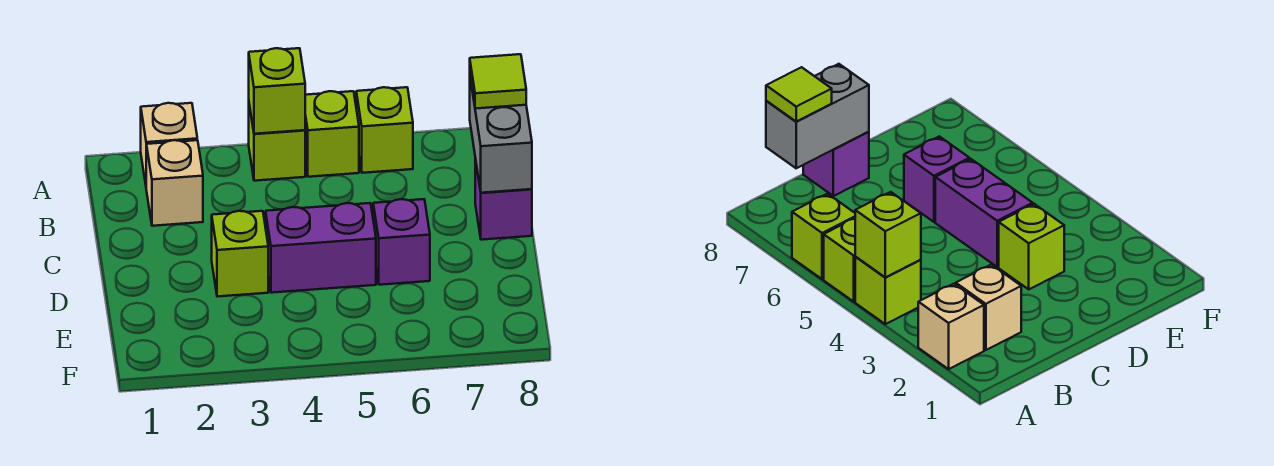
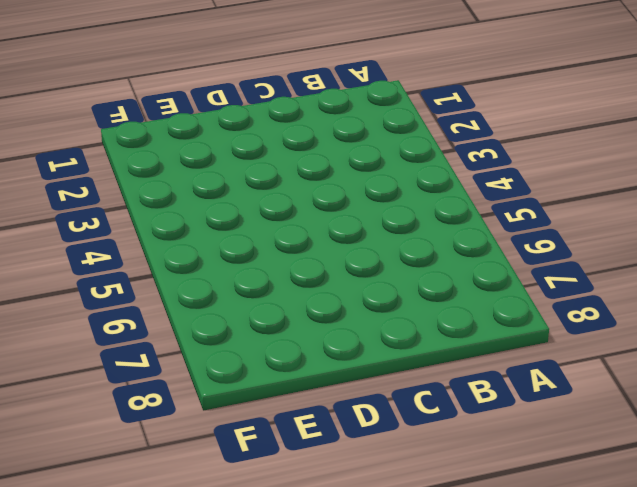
none -> tan brick A2 level 1
none -> lime brick A4 level 1
none -> lime brick A5 level 1

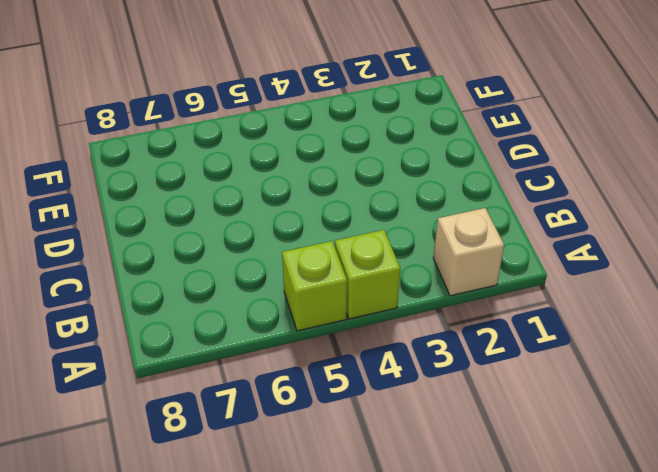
none -> lime brick A6 level 1
none -> tan brick B2 level 1
none -> purple brick C8 level 1

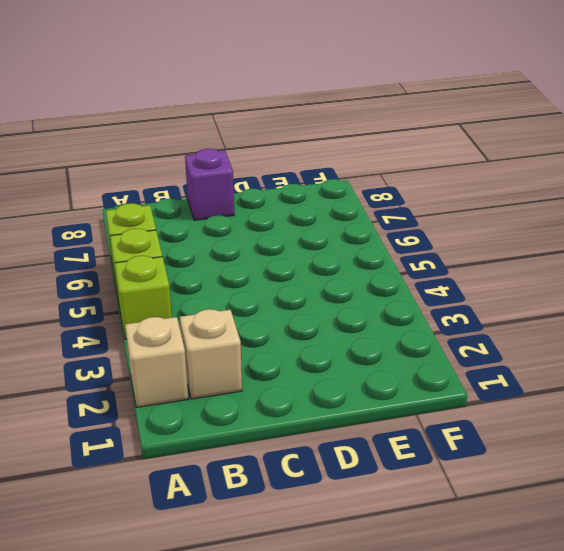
none -> lime brick D3 level 1
none -> purple brick D4:D5 level 1
none -> purple brick D6 level 1

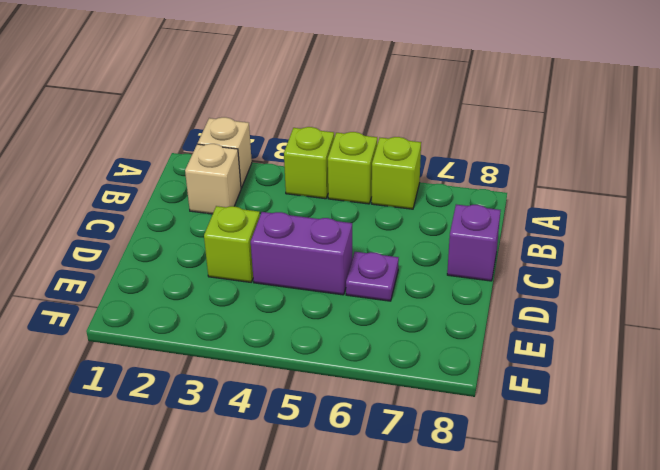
purple plate D6 level 1 -> purple brick D6 level 1
none -> lime brick A4 level 2
none -> grey brick B8:C8 level 2
none -> lime tile B8 level 3

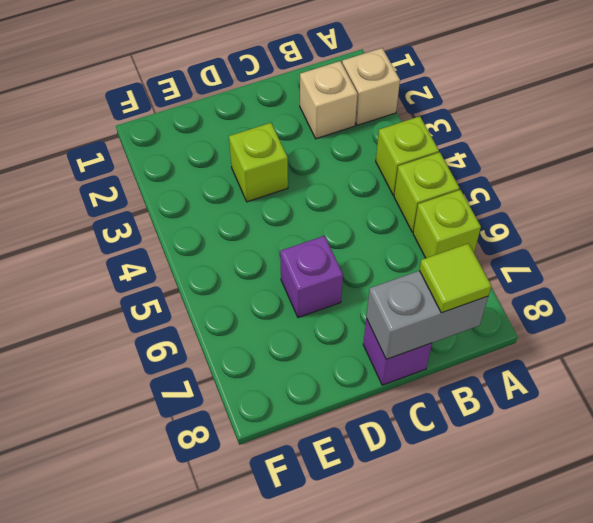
none -> purple brick D4:D5 level 1
none -> lime brick A4 level 2

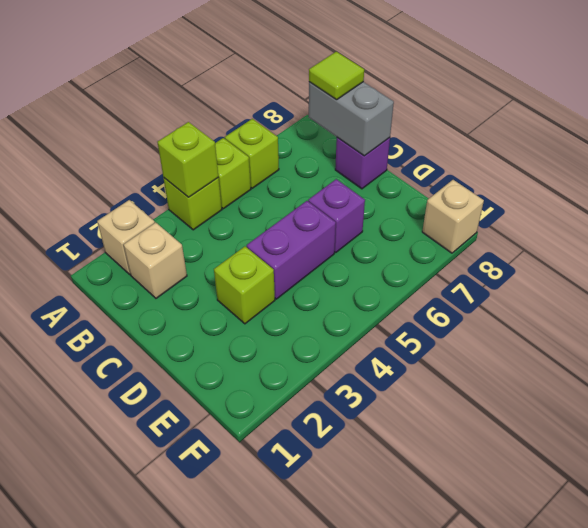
tan brick F8 level 1 -> none

